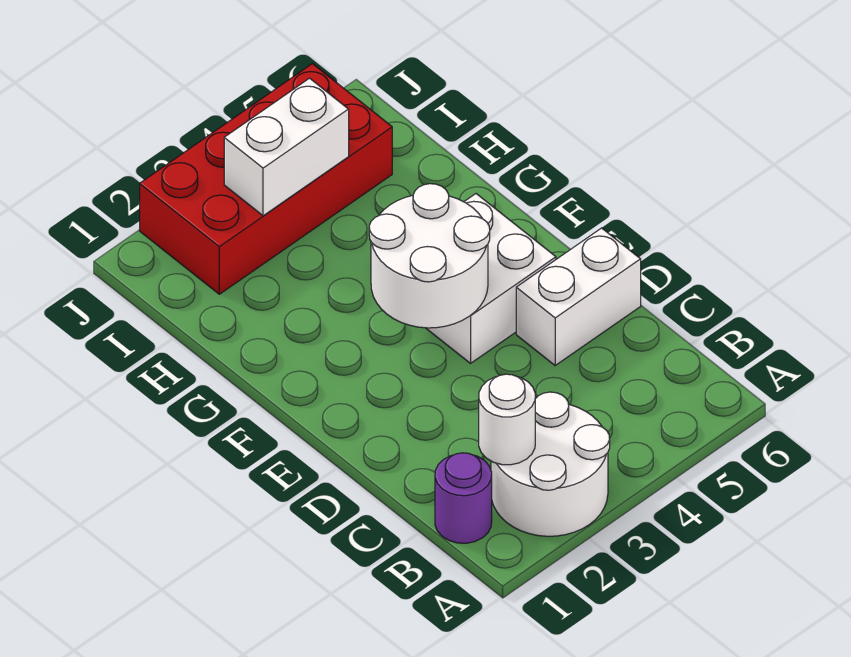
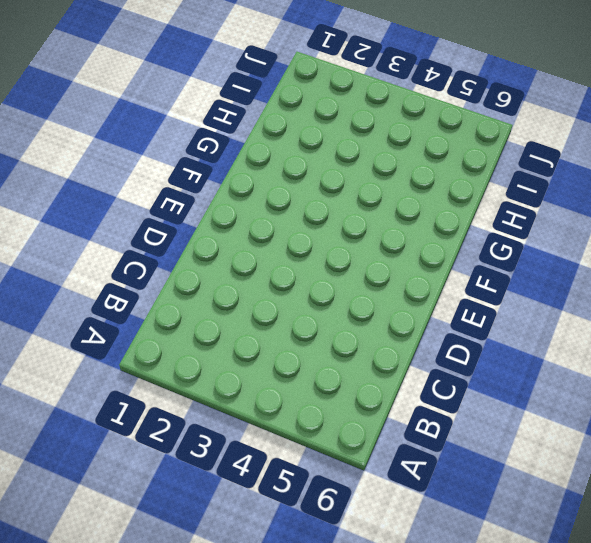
none -> white round brick A2:B3 level 1
none -> purple round brick B1 level 1

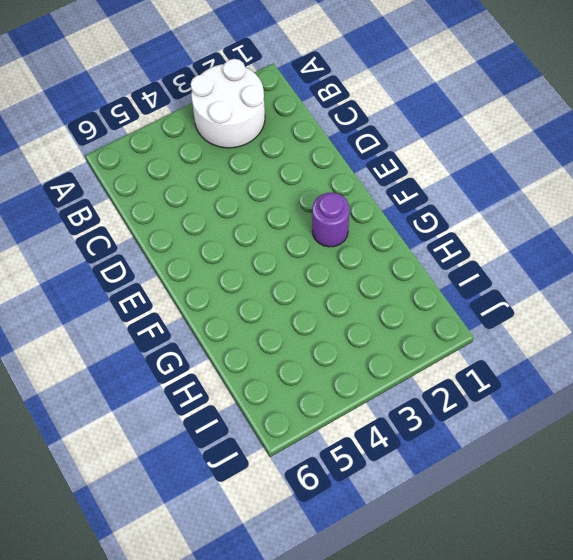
purple round brick F2 level 1 -> purple round brick B1 level 1
none -> white brick D5:D6 level 1
none -> white brick E4:F5 level 1

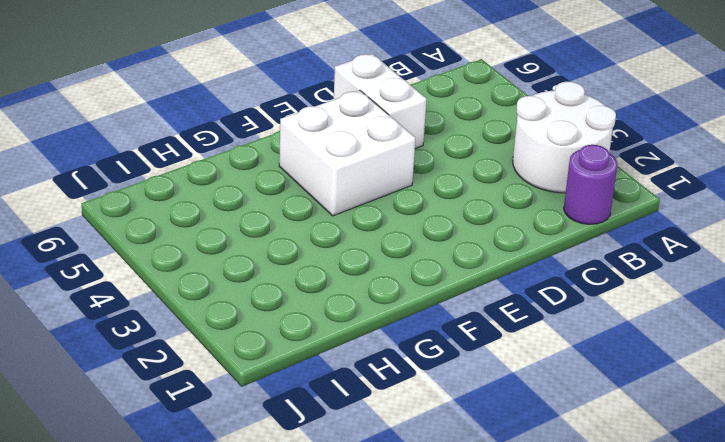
none -> red brick I2:J5 level 1
none -> white round brick B2 level 2

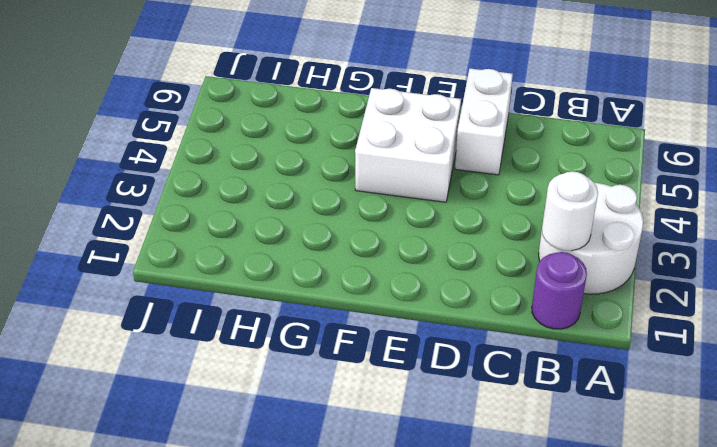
none -> red brick I2:J5 level 1
none -> white round brick E3:F4 level 2

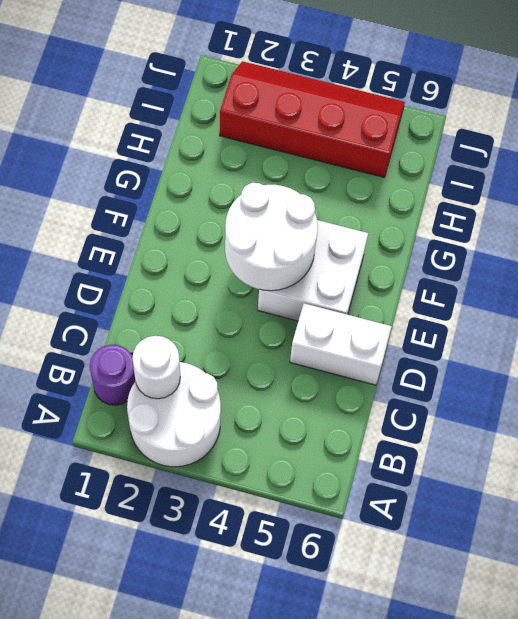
red slope I2:J5 level 1 top I -> red brick I2:J5 level 1
none -> white brick I3:I4 level 2

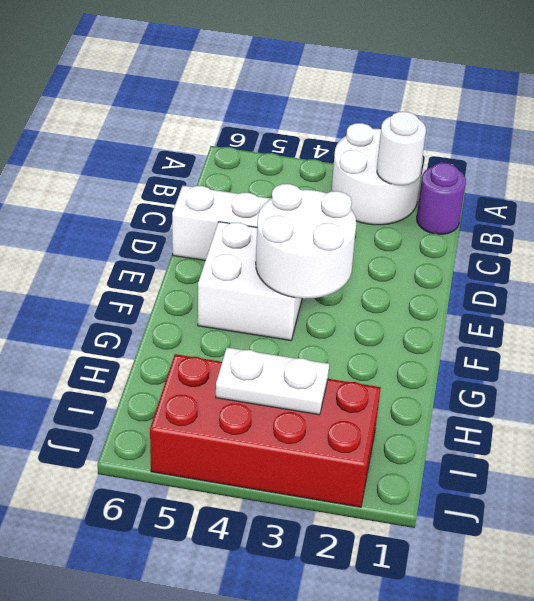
white plate I3:I4 level 2 -> white brick I3:I4 level 2

